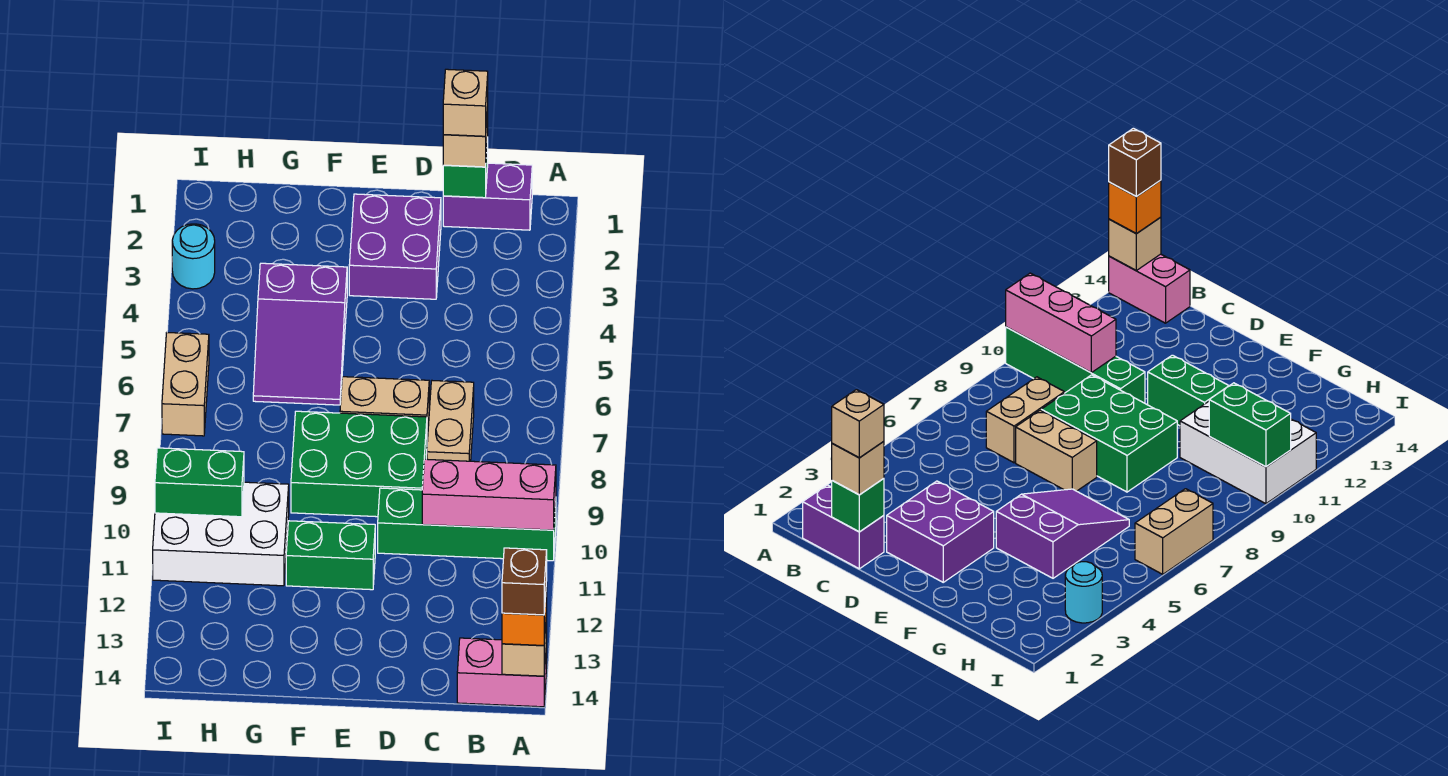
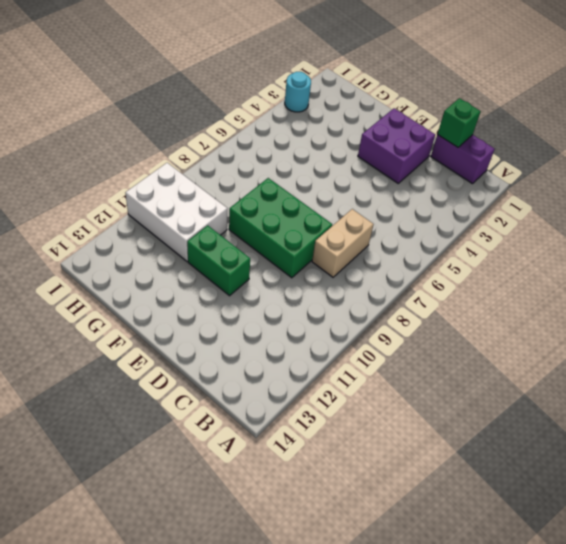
none -> green brick A10:D10 level 1
none -> pink brick A14:B14 level 1
none -> tan brick D7:E7 level 1

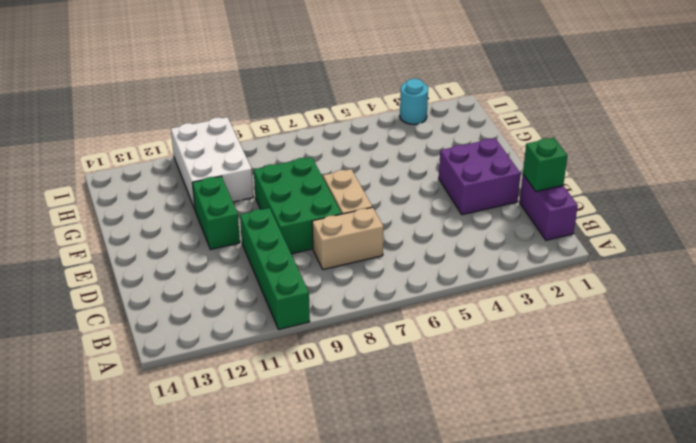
none -> pink brick A14:B14 level 1
none -> purple slope F4:G6 level 1 top 4
none -> tan brick I6:I7 level 1

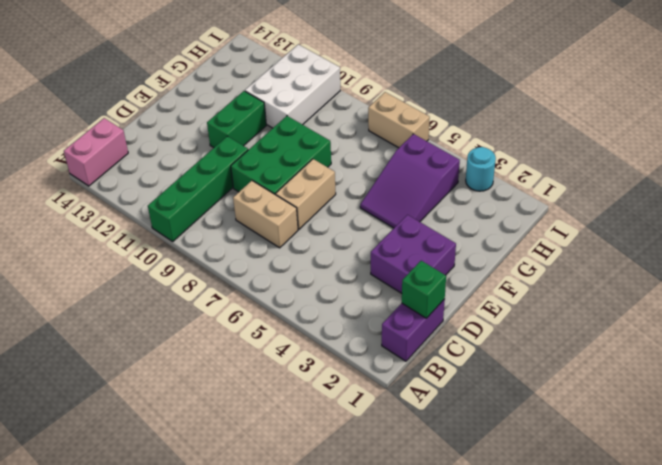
purple slope F4:H5 level 1 top H -> purple slope F4:G6 level 1 top 4
none -> pink brick A10:C10 level 2
none -> tan brick A14 level 2
none -> green brick H10:I10 level 2

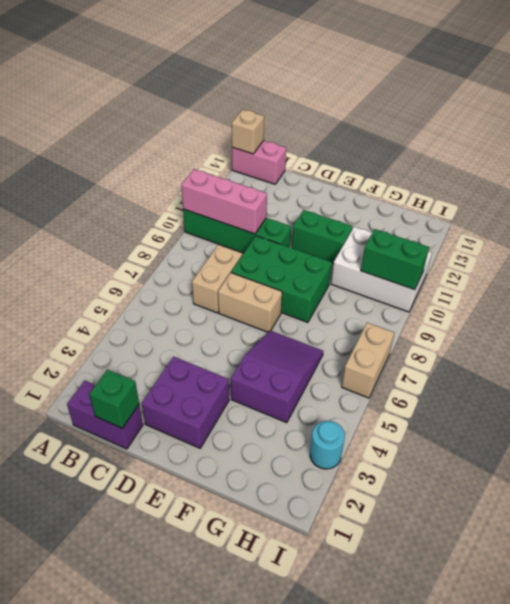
none -> orange brick A14 level 3
none -> tan brick C1 level 3
none -> brown brick A14 level 4

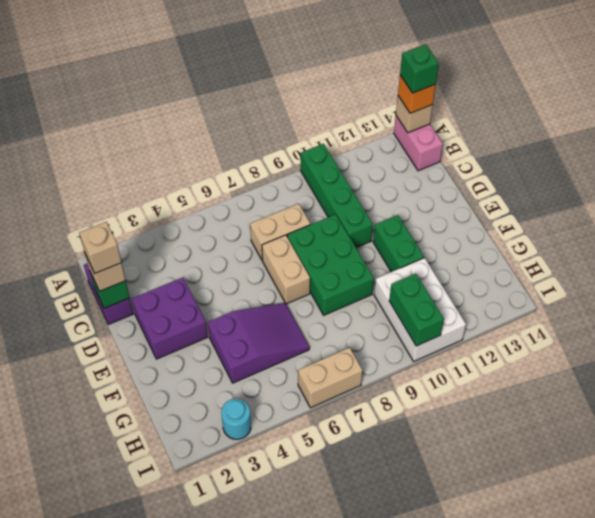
green brick A14 level 4 -> brown brick A14 level 4
none -> pink brick A10:C10 level 2

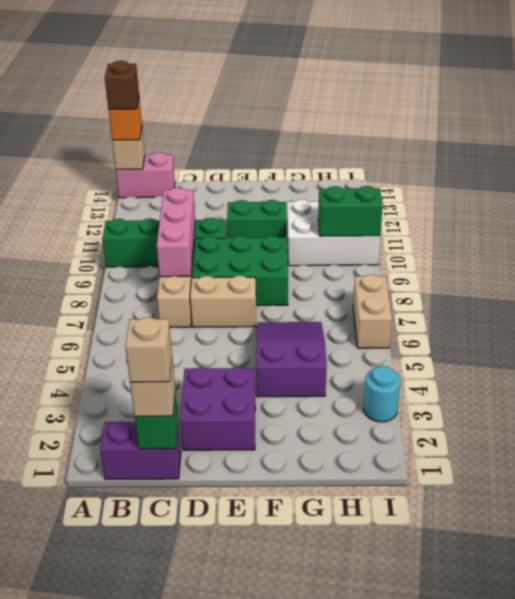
pink brick C8:C10 level 2 -> pink brick A10:C10 level 2

